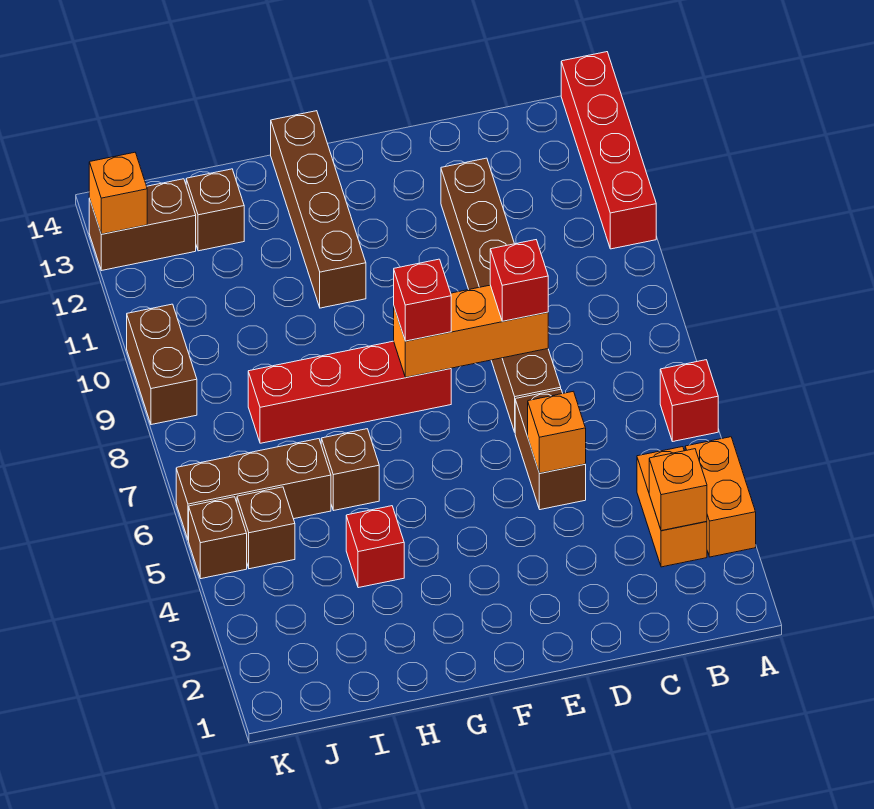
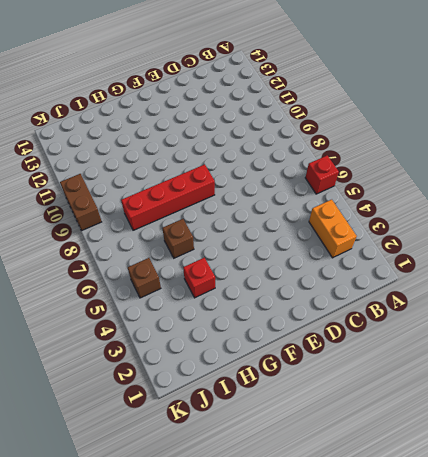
none -> orange brick A3:A4 level 1
none -> red brick A11:A14 level 1
none -> brown brick D5:D6 level 1

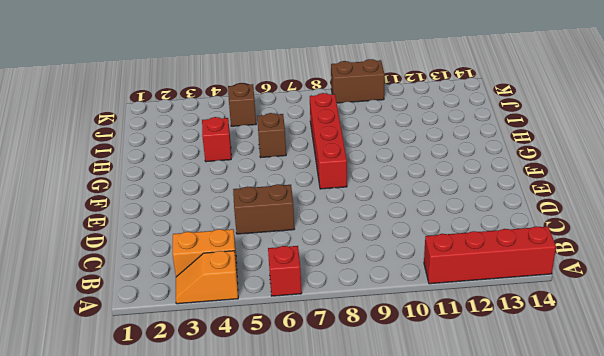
orange slope A3:A4 level 1 top 4 -> orange brick A3:A4 level 1
none -> brown brick D7:D12 level 1
none -> brown brick G11:G14 level 1
none -> brown brick I6:K6 level 1

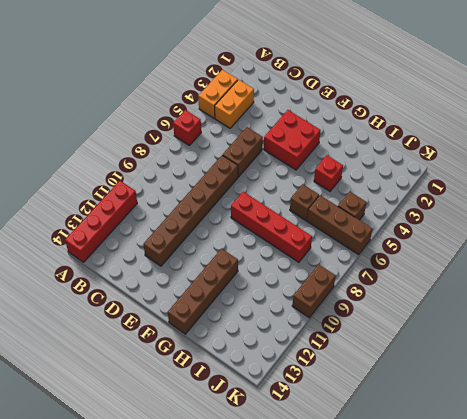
red brick E3:F4 level 1 -> none
none -> brown brick I13 level 1
none -> brown brick J13:K13 level 1
none -> brown brick K5 level 1

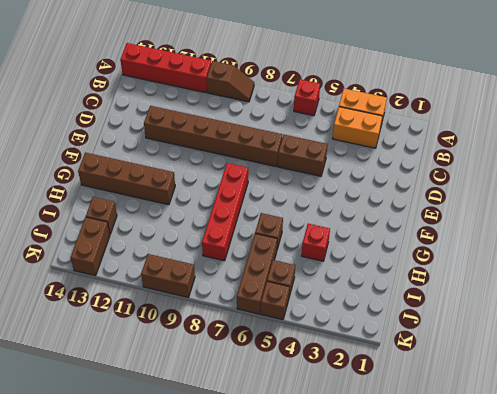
brown slope A9:A10 level 1 top 10 -> none
none -> orange brick B3 level 2
none -> orange brick D5 level 2
none -> orange brick D8:F8 level 2

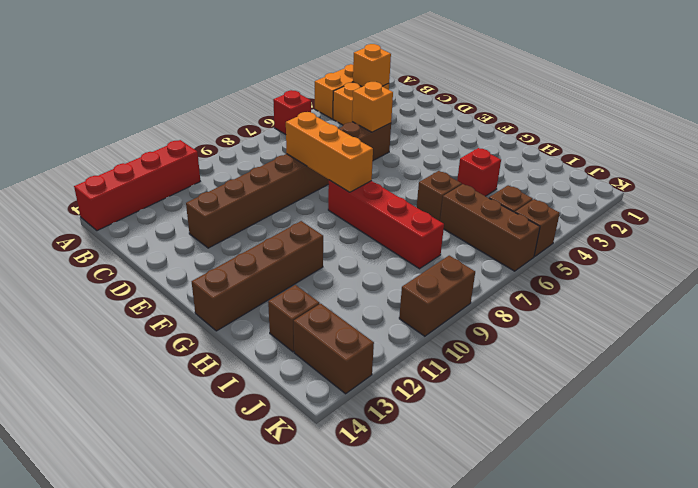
none -> orange brick K13 level 2
none -> red brick D8 level 3
none -> red brick F8 level 3

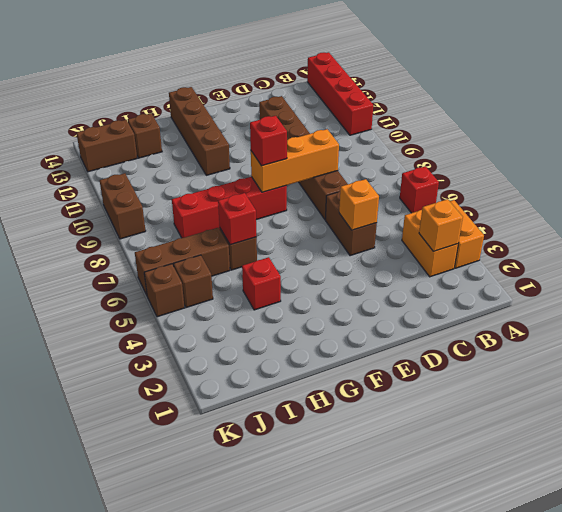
red brick H6 level 2 -> red brick D8 level 3
none -> orange brick K13 level 2

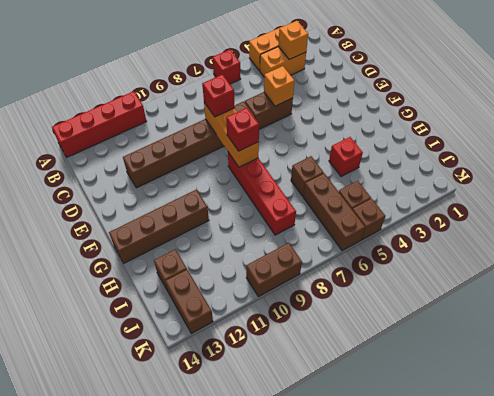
none -> orange brick K13 level 2

